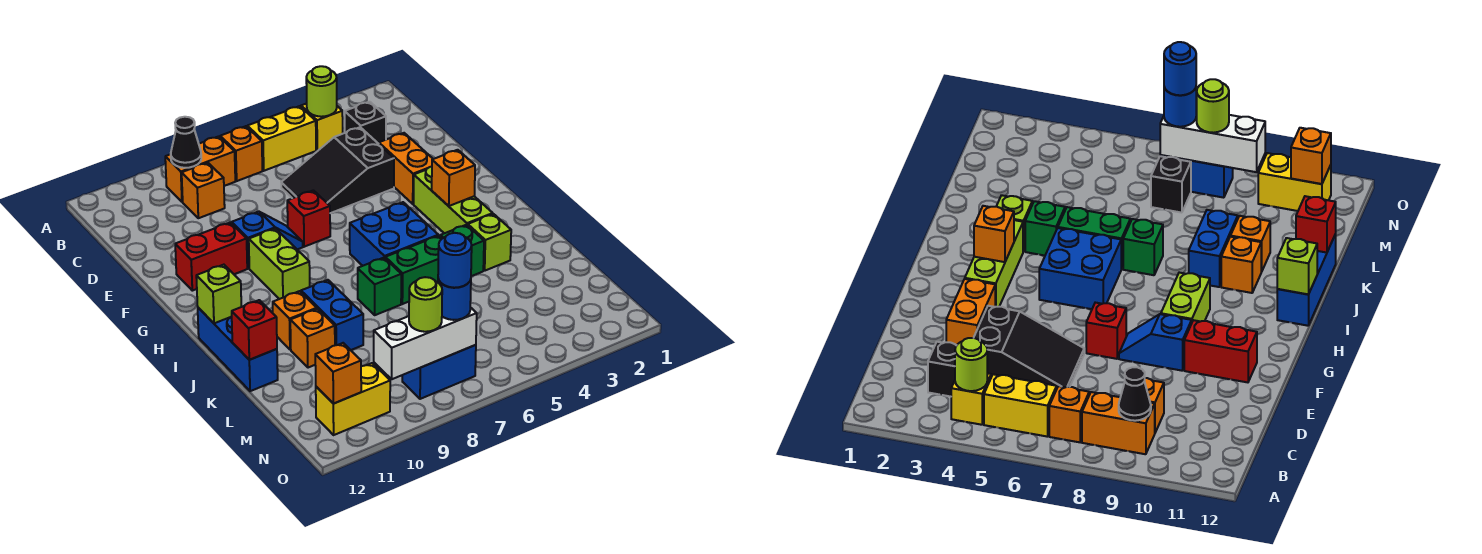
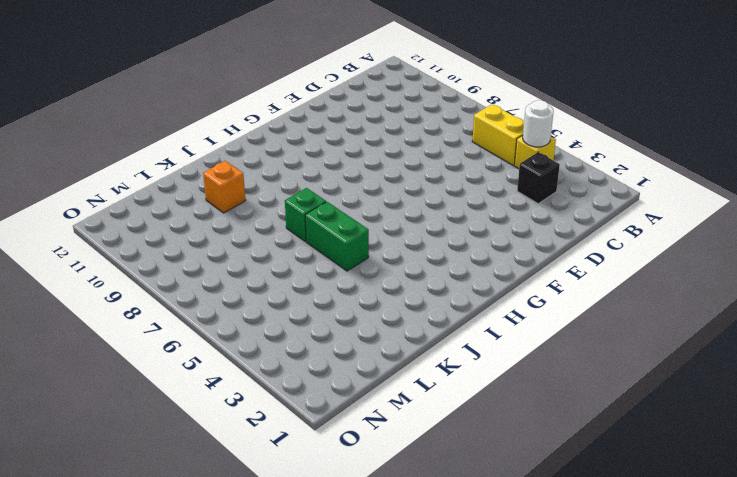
white round brick B4 level 2 -> lime round brick B4 level 2
none -> orange brick B7 level 1
none -> orange brick B8:B9 level 1
none -> orange brick C9 level 1
none -> black slope D4:E6 level 1 top 4

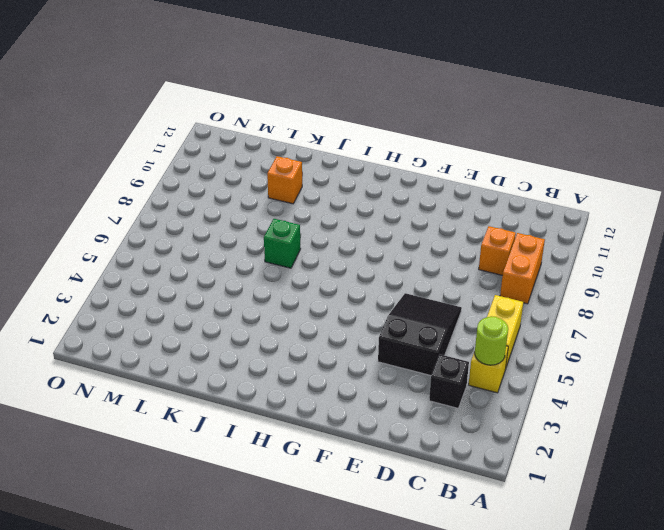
none -> orange brick B7 level 1
none -> orange brick E3:F3 level 1
none -> red brick F7 level 1
none -> blue slope F8:F9 level 1 top 9

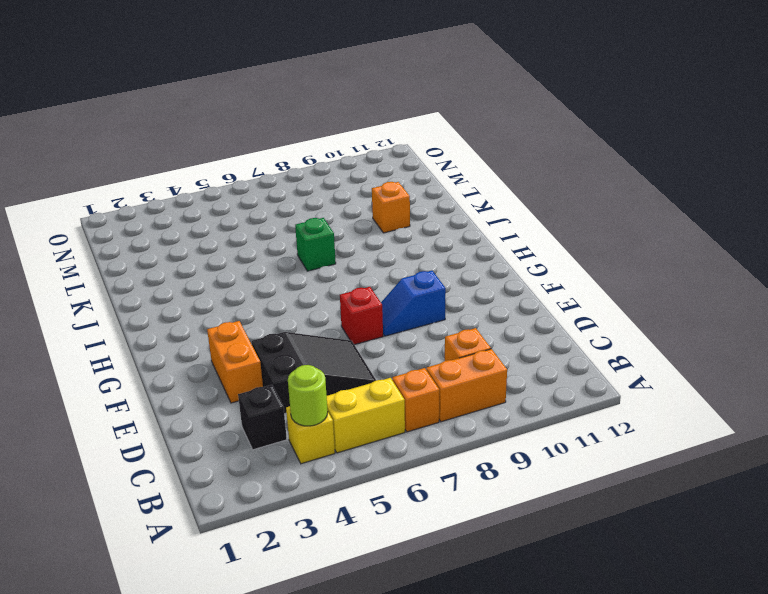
none -> red brick F10:F11 level 1
none -> lime brick G3:I3 level 1
none -> lime brick G9:H9 level 1
none -> blue brick H5:I6 level 1

